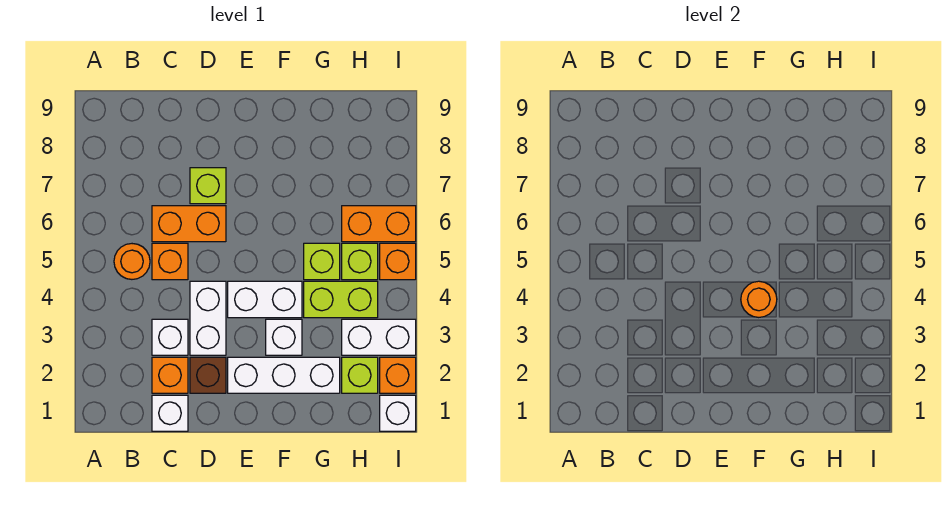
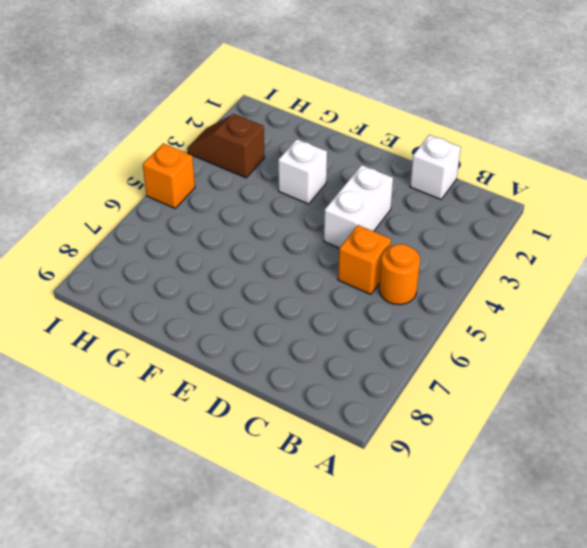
brown slope H3:I3 level 1 top H -> white brick H3:I3 level 1
none -> orange brick C2 level 1
none -> white brick C3 level 1
none -> orange brick C6:D6 level 1

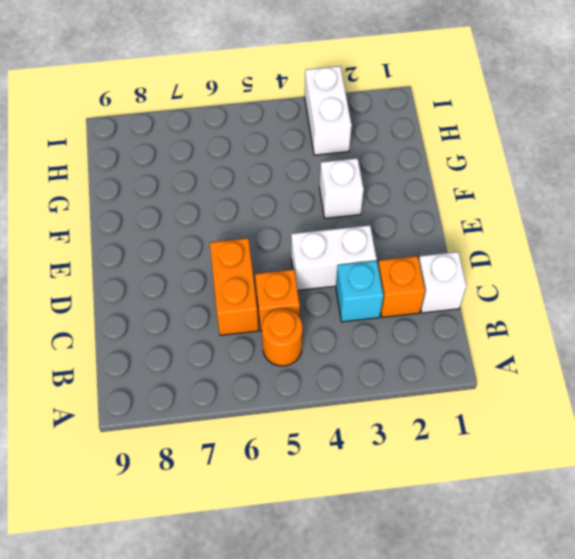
cyan brick C3 level 1 -> white brick C3 level 1
none -> brown brick D2 level 1
none -> lime brick D7 level 1
none -> white brick E2:G2 level 1

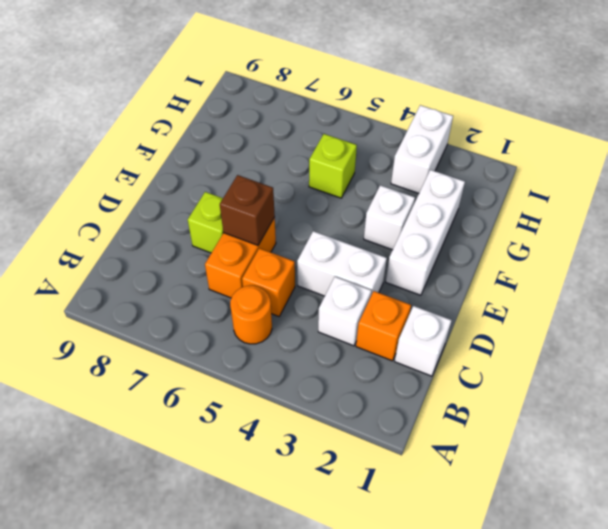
brown brick D6 level 2 -> brown brick D2 level 1
none -> white brick E4:F4 level 1
none -> lime brick G4:H4 level 1
none -> lime brick H2 level 1

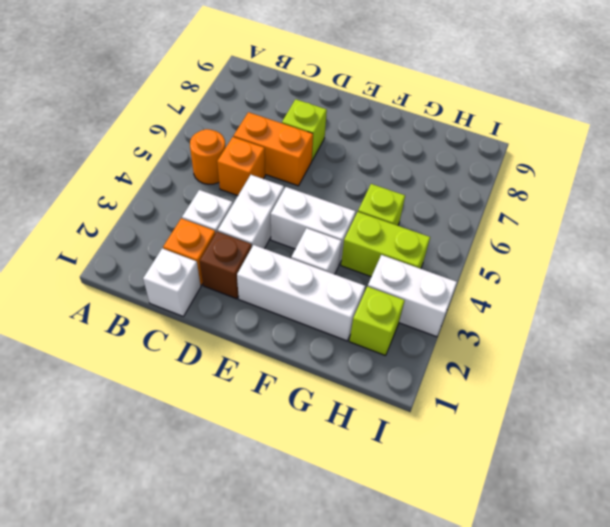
none -> lime brick H5 level 1
none -> orange brick H6:I6 level 1
none -> white brick I1 level 1

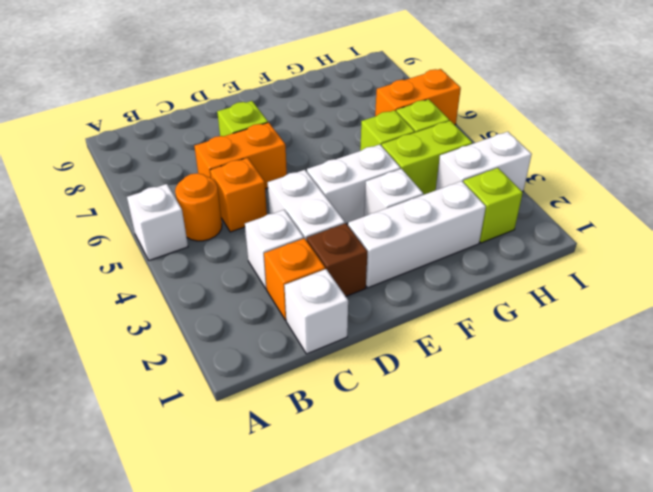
white brick A5 level 1 -> white brick I1 level 1
none -> orange brick I2 level 1
none -> orange brick I5 level 1
none -> orange round brick F4 level 2

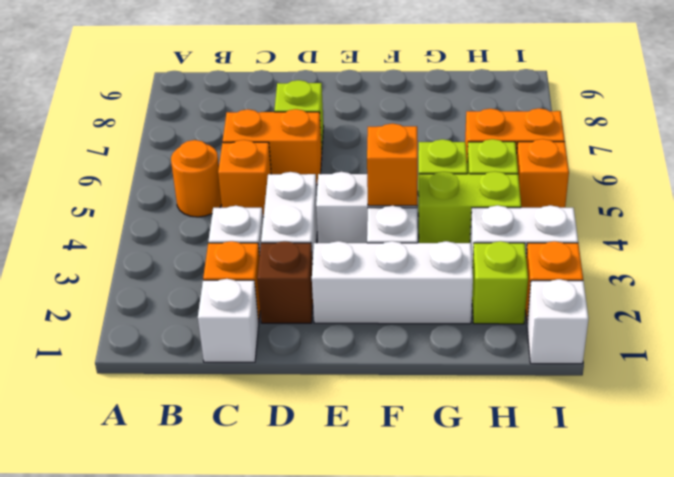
orange brick F4 level 2 -> orange round brick F4 level 2

